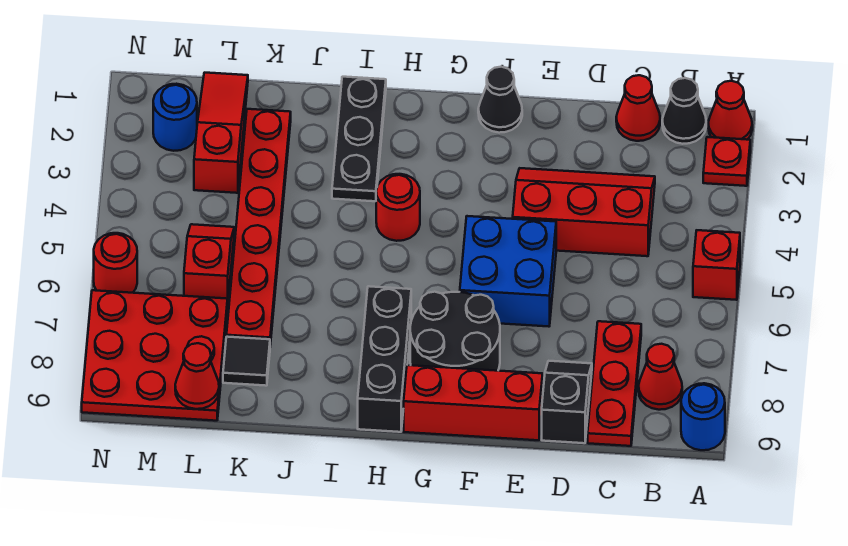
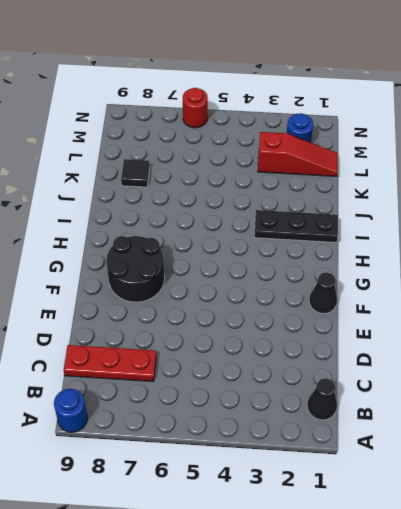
none -> red cone A1 level 1
none -> red plate A2 level 1
none -> red brick A5 level 1

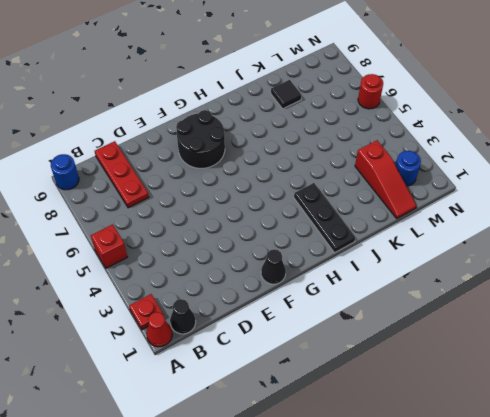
none -> red cone B8 level 1
none -> red cone C1 level 1
none -> red slope C3:E4 level 1 top 4

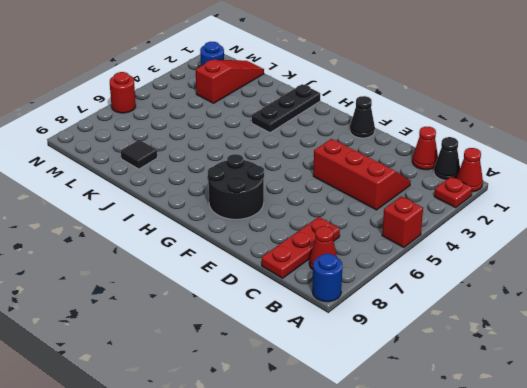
none -> black slope D8:D9 level 1 top 9
none -> blue brick E5:F6 level 1
none -> red brick E9:G9 level 1

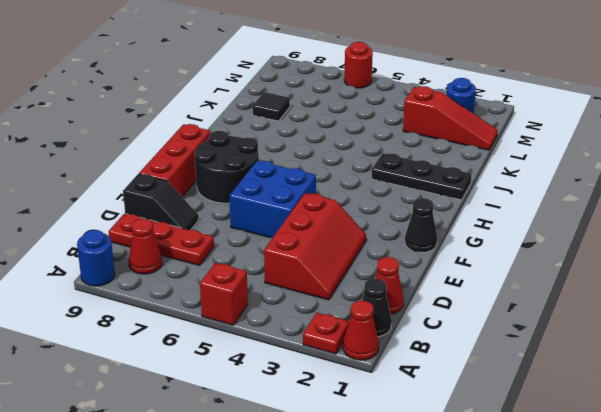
none -> red round brick H4 level 1
none -> black brick H7:H9 level 1
none -> red plate K2:K7 level 1

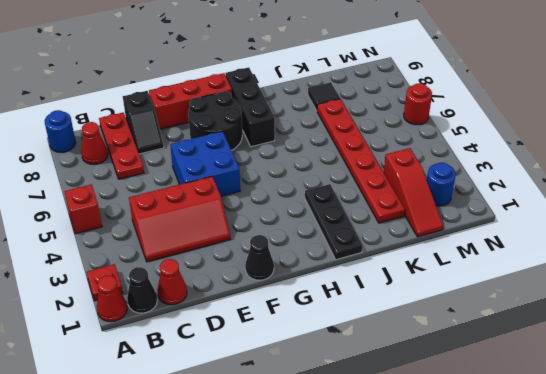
none -> red round brick H4 level 1
none -> red slope L5:L6 level 1 top 6
none -> red plate L7:N9 level 1

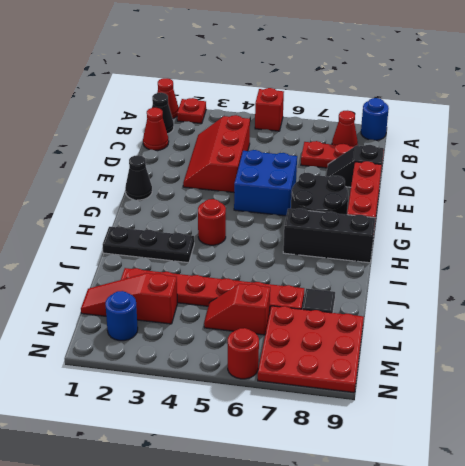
none -> red cone L9 level 2

